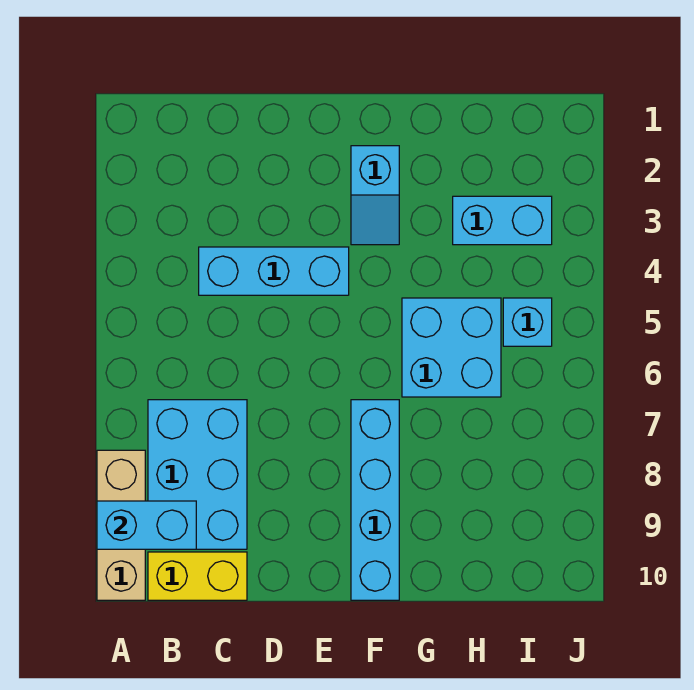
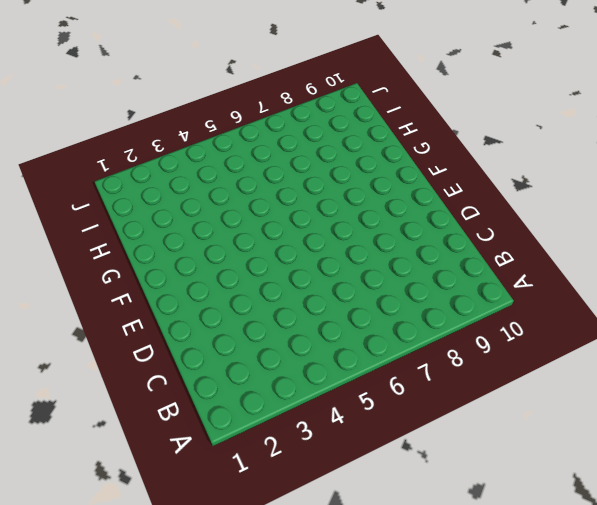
none -> tan brick A8:A10 level 1
none -> cyan brick B7:C9 level 1

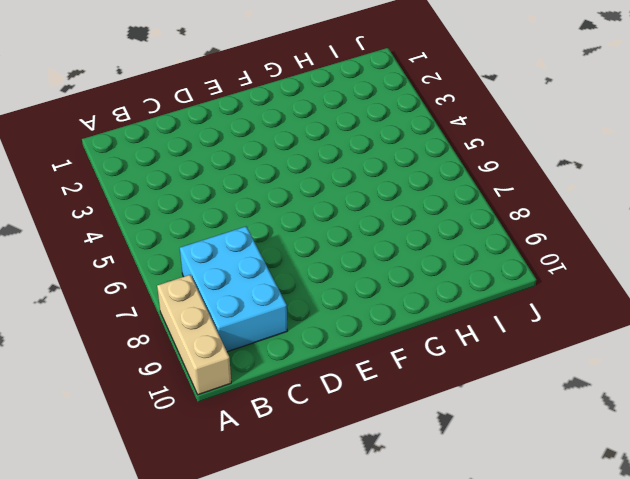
none -> yellow brick B10:C10 level 1
none -> cyan brick C4:E4 level 1

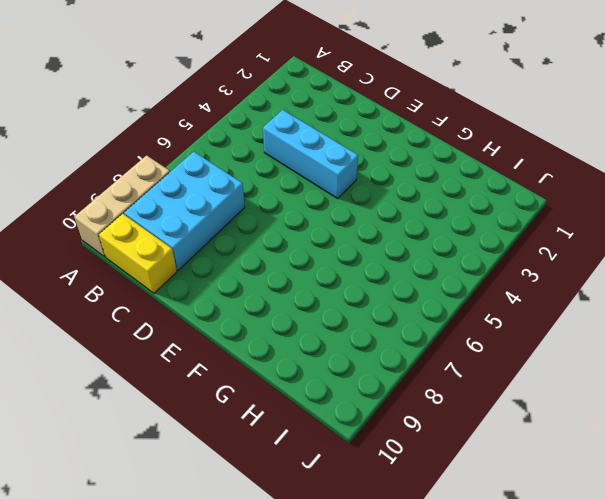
none -> cyan slope F2:F3 level 1 top 2
none -> cyan brick F7:F10 level 1

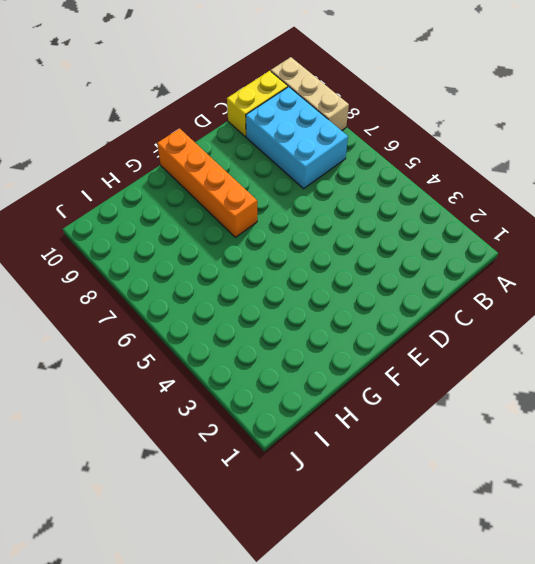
orange brick F7:F10 level 1 -> cyan brick F7:F10 level 1
none -> cyan brick C4:E4 level 1
none -> cyan slope F2:F3 level 1 top 2

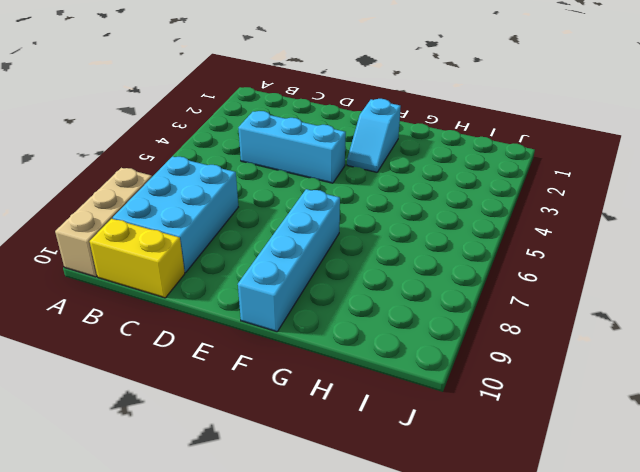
none -> cyan brick G5:H6 level 1
none -> cyan brick H3:I3 level 1

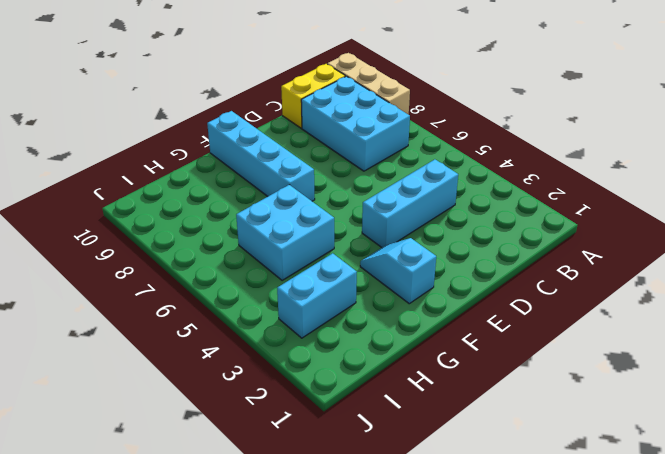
none -> cyan brick I5 level 1
none -> cyan brick A9:B9 level 2

